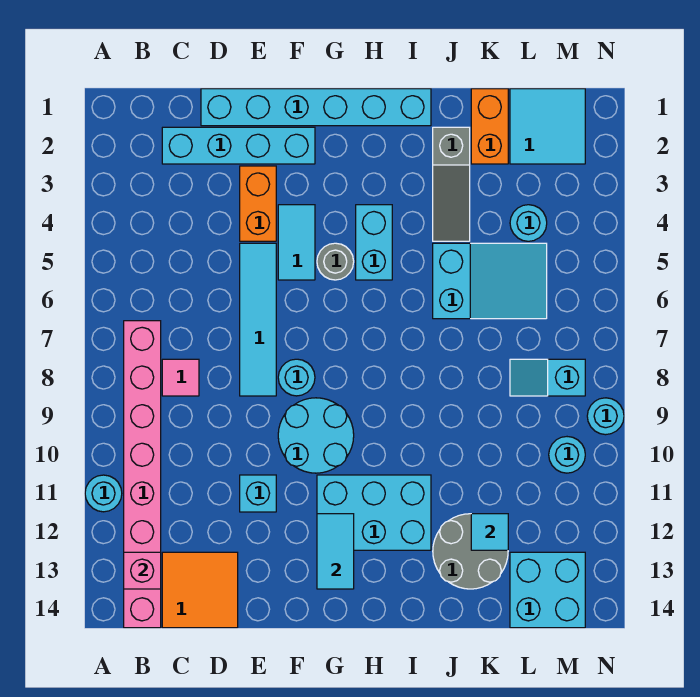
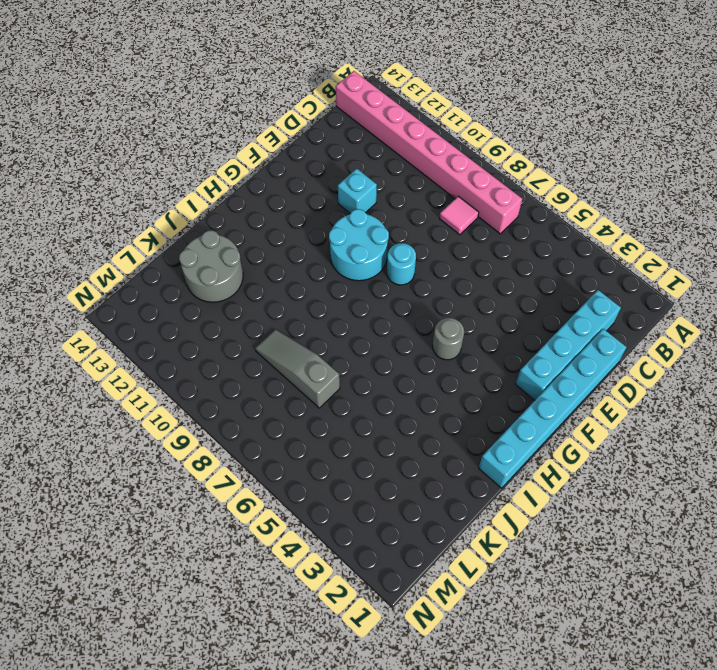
grey slope K7:K9 level 1 top 7 -> grey slope J2:J4 level 1 top 2
none -> cyan round brick A11 level 1
none -> orange tile C13:D14 level 1
none -> orange brick E3:E4 level 1

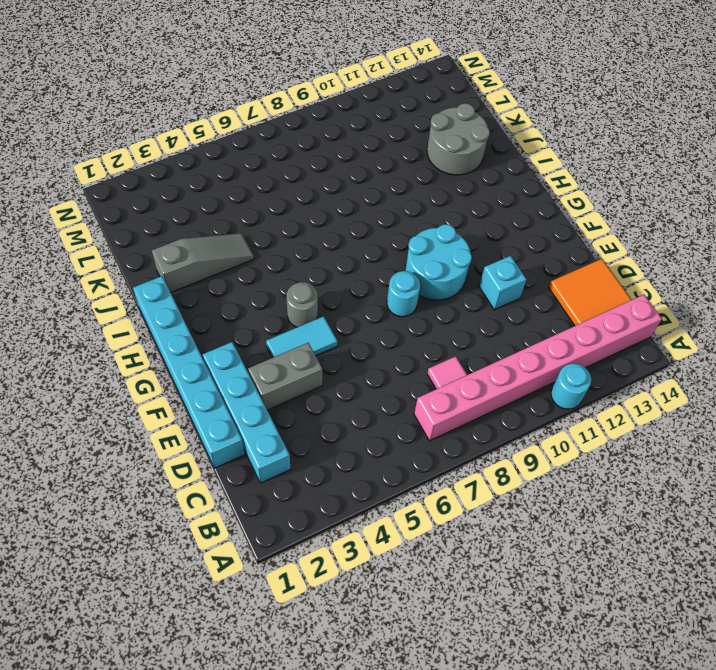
grey brick E3:E4 level 1 -> orange brick E3:E4 level 1
none -> cyan tile E5:E8 level 1
none -> cyan brick G11:I12 level 1
none -> cyan brick H4:H5 level 1

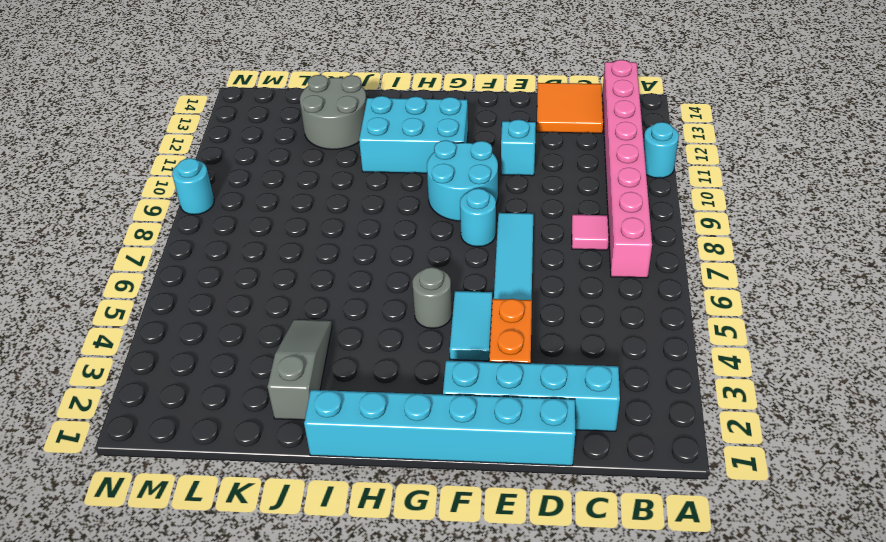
none -> cyan brick H4:H5 level 1
none -> cyan slope J5:L6 level 1 top J
none -> orange brick K1:K2 level 1

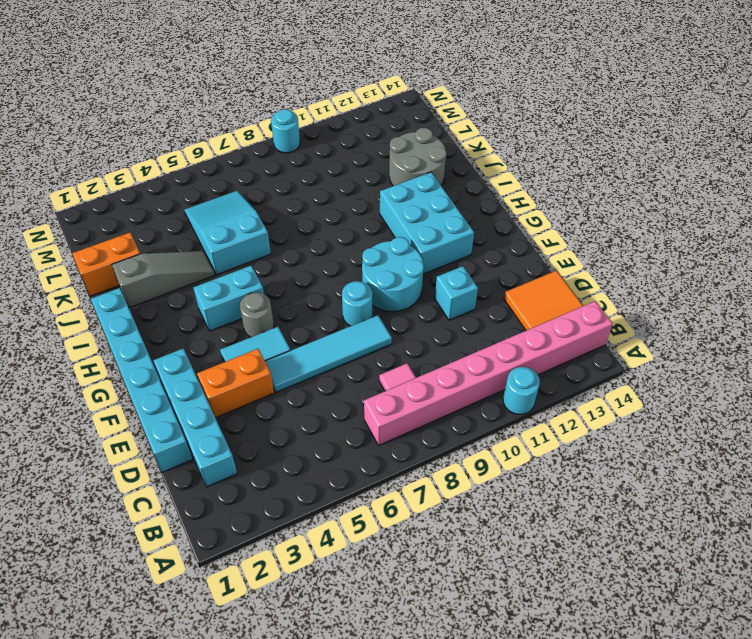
none -> cyan tile L1:M2 level 1
none -> cyan round brick L4 level 1
none -> cyan slope L8:M8 level 1 top M

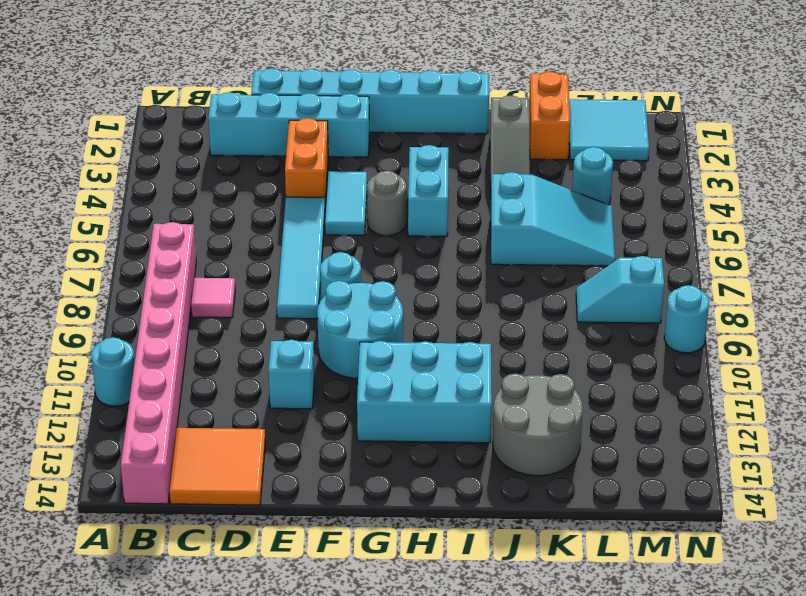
none -> cyan brick L13:M14 level 1
none -> cyan round brick M10 level 1
none -> pink brick B13 level 2

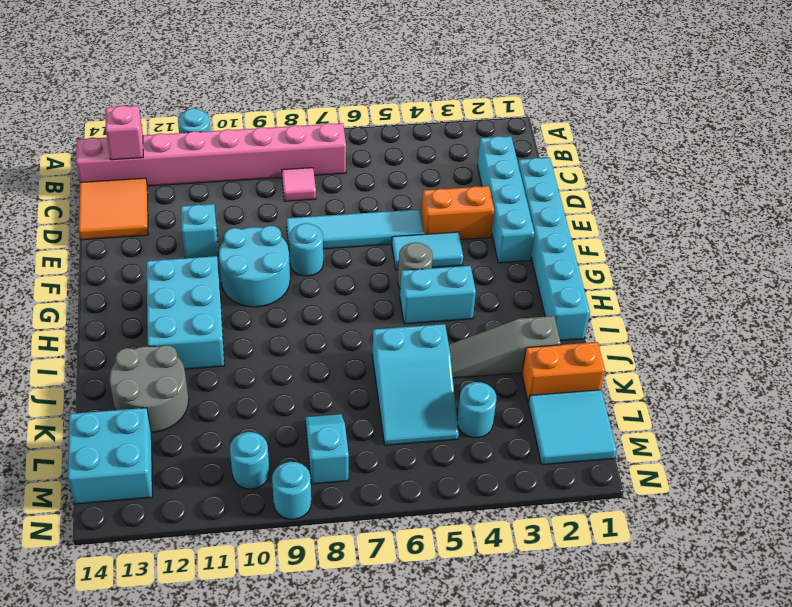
none -> cyan tile G12:G13 level 2
none -> cyan tile K12 level 2

